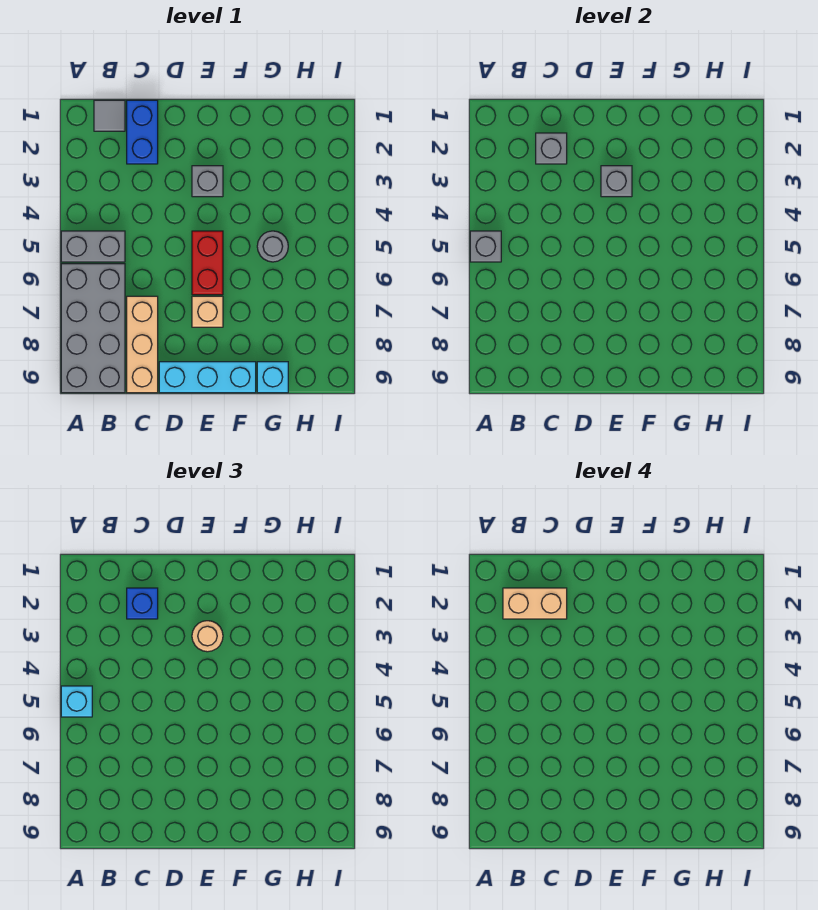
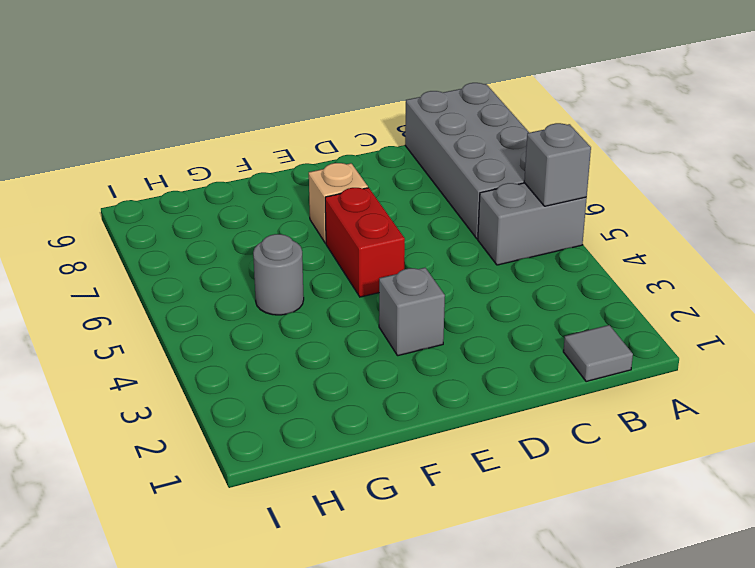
none -> blue brick C1:C2 level 1
none -> tan brick C7:C9 level 1
none -> cyan brick D9:F9 level 1

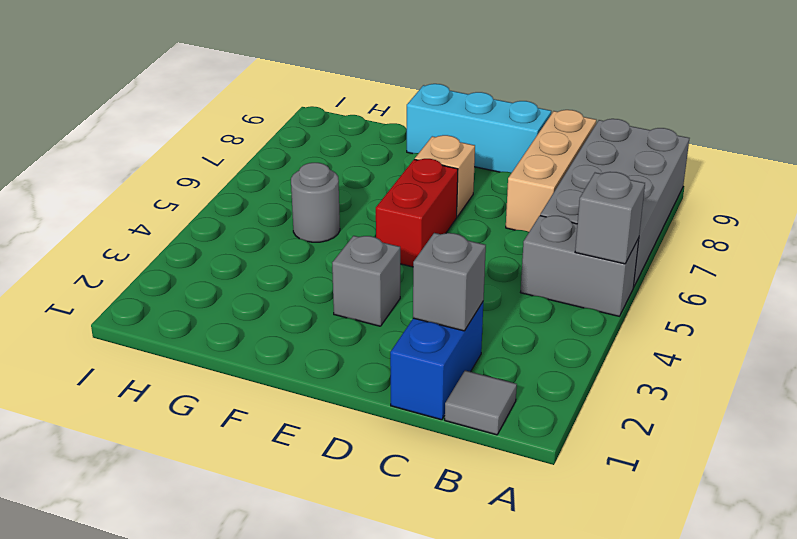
none -> cyan brick G9 level 1
none -> grey brick E3 level 2
none -> cyan brick A5 level 3

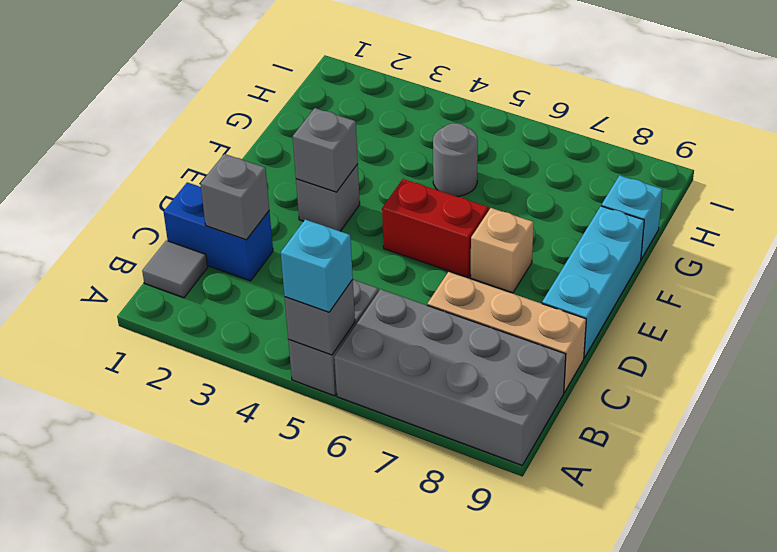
none -> blue brick C2 level 3
none -> tan round brick E3 level 3
none -> tan brick B2:C2 level 4

